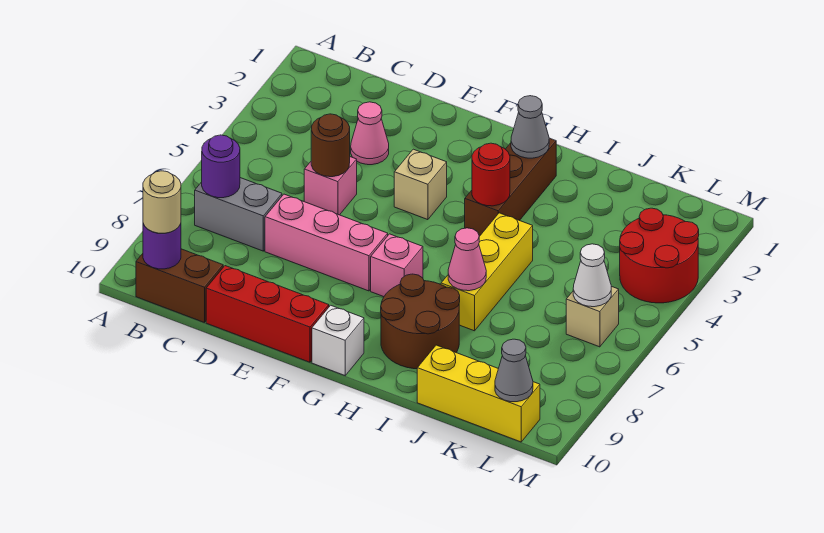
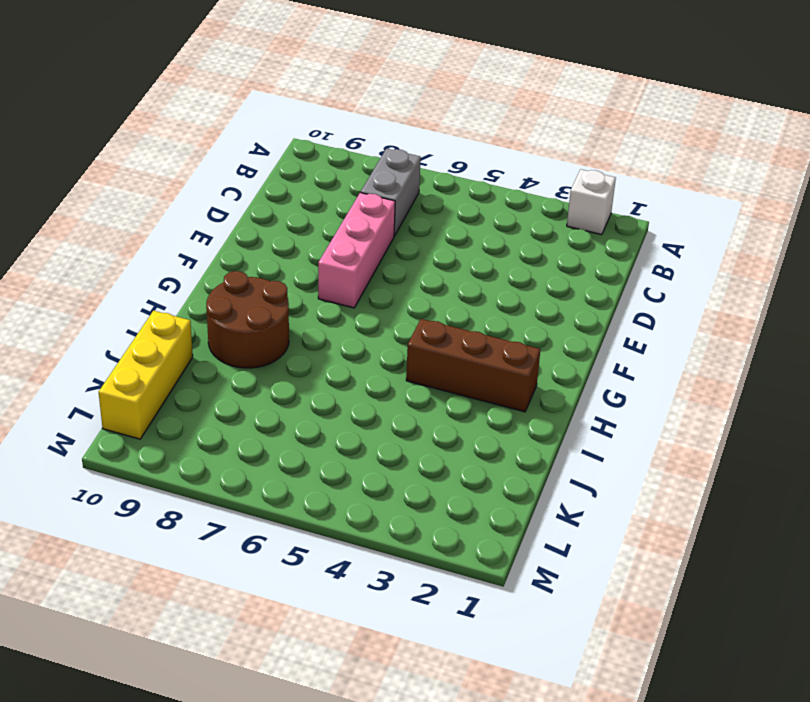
white brick A2 level 1 -> white brick G10 level 1
none -> brown brick B10:C10 level 1
none -> pink cone D3 level 1
none -> pink brick D5 level 1

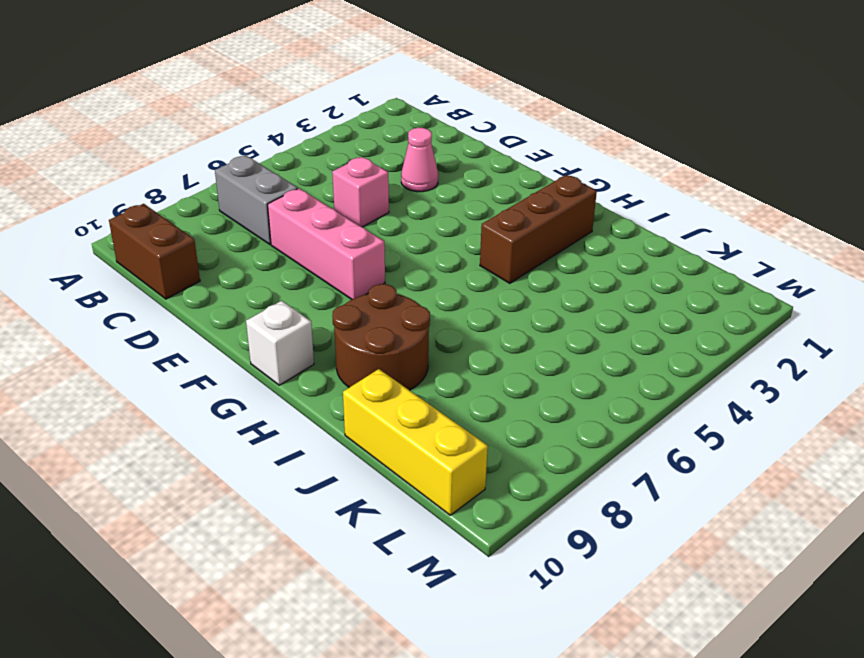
none -> red brick D10:F10 level 1
none -> tan brick F4 level 1
none -> pink brick G7 level 1

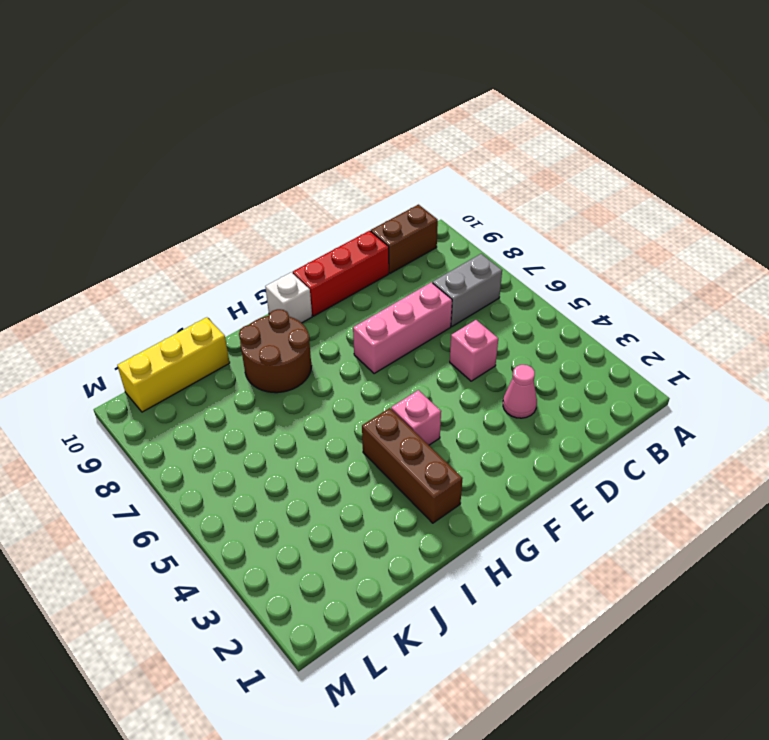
pink brick G4 level 1 -> pink brick G7 level 1
none -> tan brick F4 level 1
none -> yellow brick I5:I7 level 1
none -> red round brick L3:M4 level 1

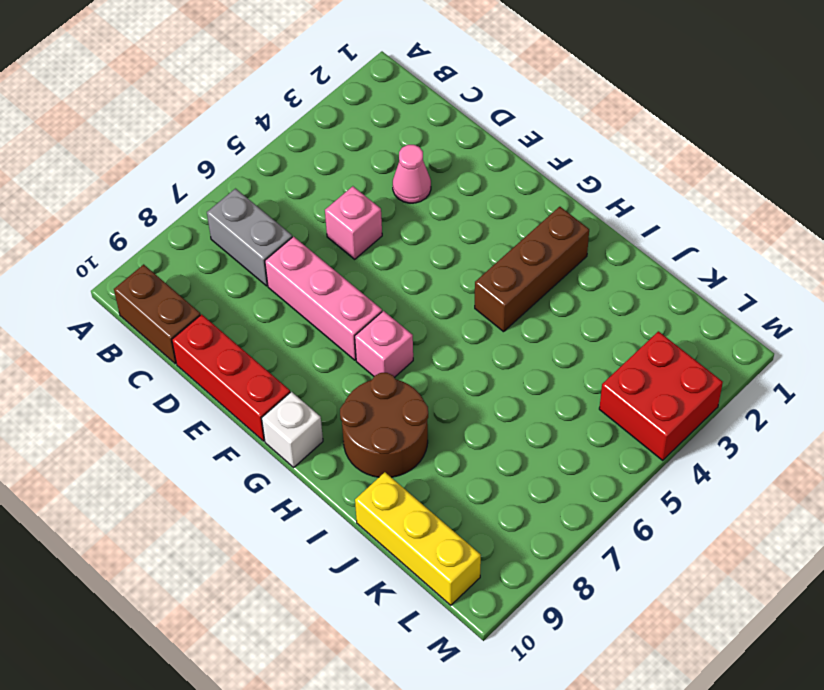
red brick L3:M4 level 1 -> red round brick L3:M4 level 1
none -> tan brick F4 level 1
none -> yellow brick I5:I7 level 1
none -> tan brick L6 level 1

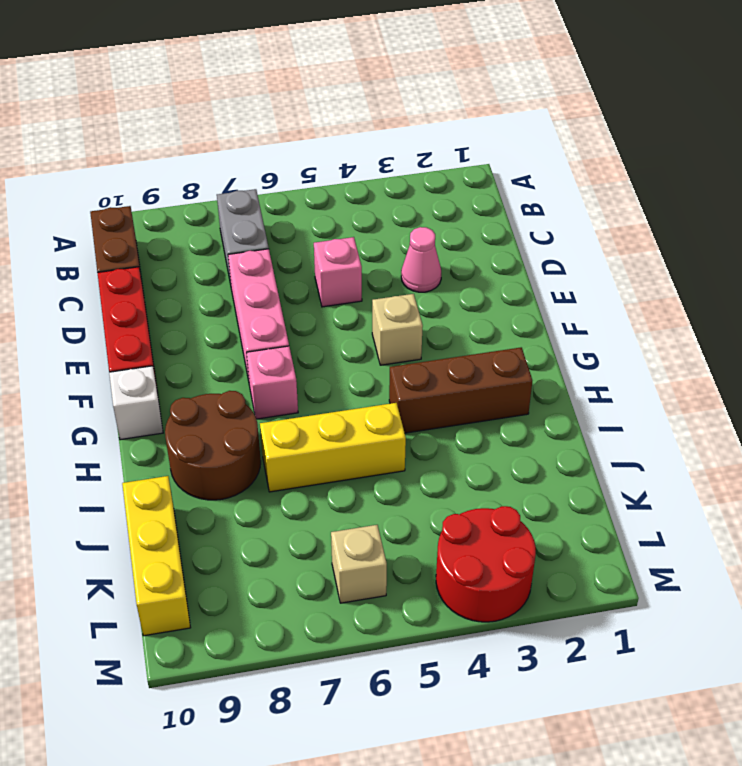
none -> purple round brick B7 level 2
none -> purple round brick B10 level 2
none -> brown round brick D5 level 2

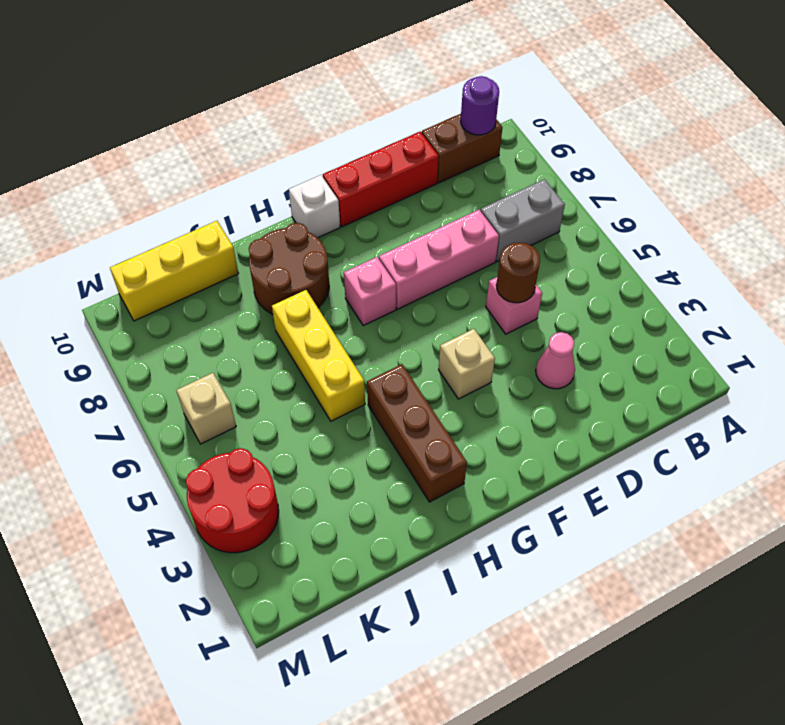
none -> purple round brick B7 level 2
none -> grey cone H2 level 2
none -> red round brick H4 level 2

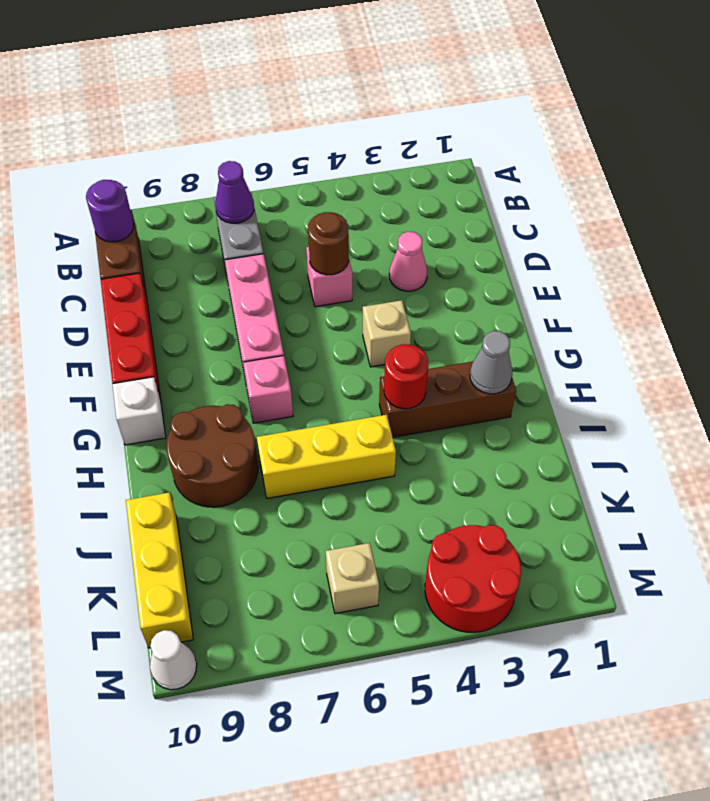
purple cone B7 level 2 -> purple round brick B7 level 2
white cone M10 level 1 -> white cone L6 level 2
none -> pink cone I7 level 2
none -> grey cone L10 level 2
none -> tan round brick B10 level 3

